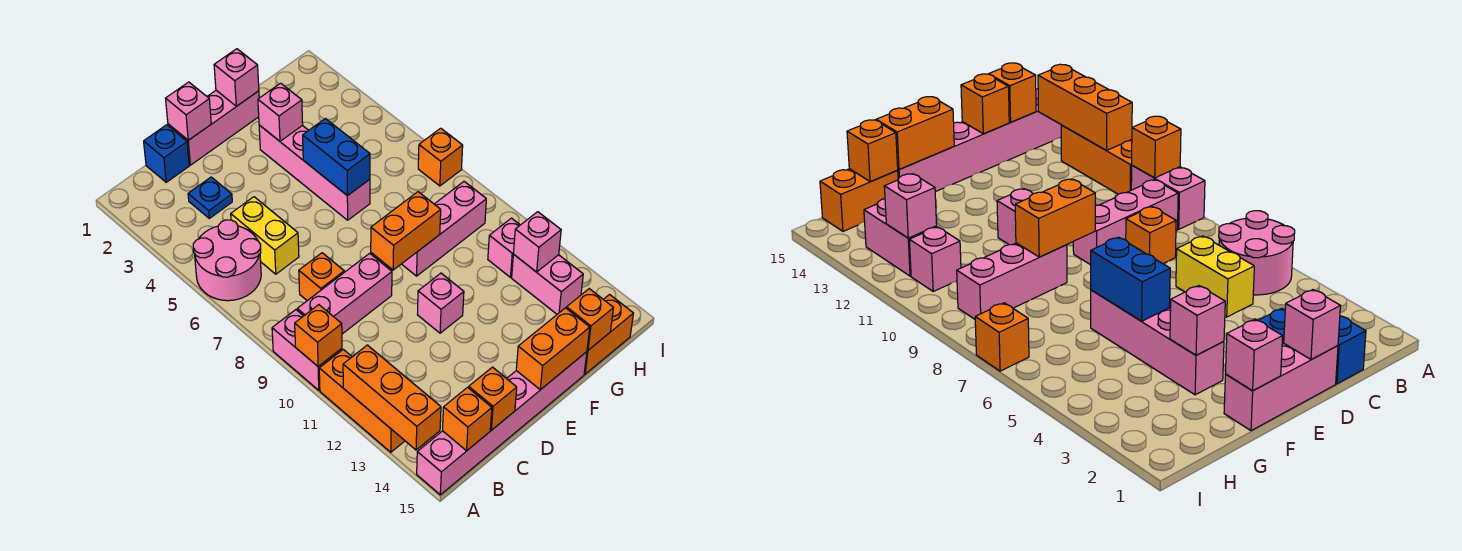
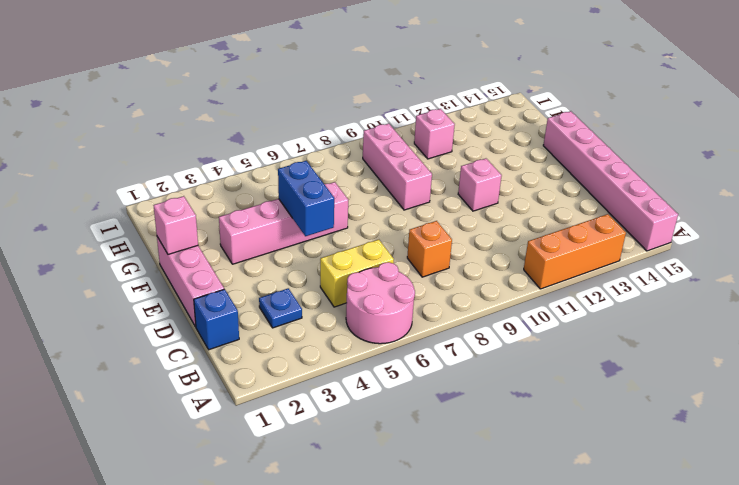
blue brick E5:F5 level 2 -> blue brick F5:F6 level 2
none -> pink brick A9:A10 level 1
none -> pink brick B9:D9 level 1
none -> orange brick G15:H15 level 1

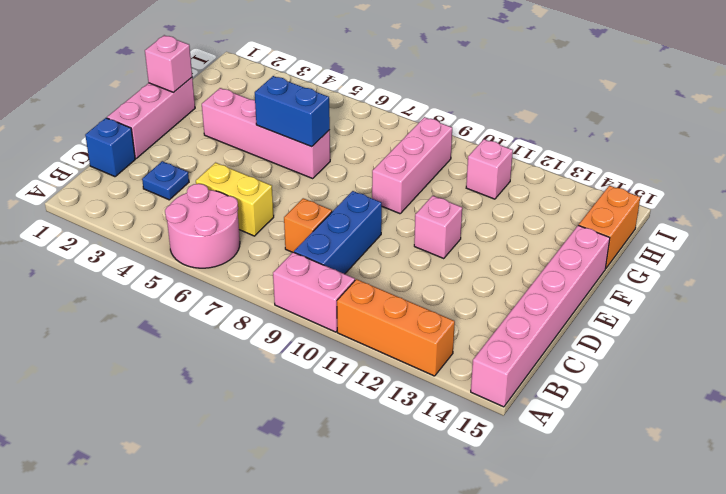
blue brick B9:D9 level 1 -> pink brick B9:D9 level 1
none -> pink brick H12:H13 level 1
none -> orange brick I7 level 1
none -> orange brick A10 level 2

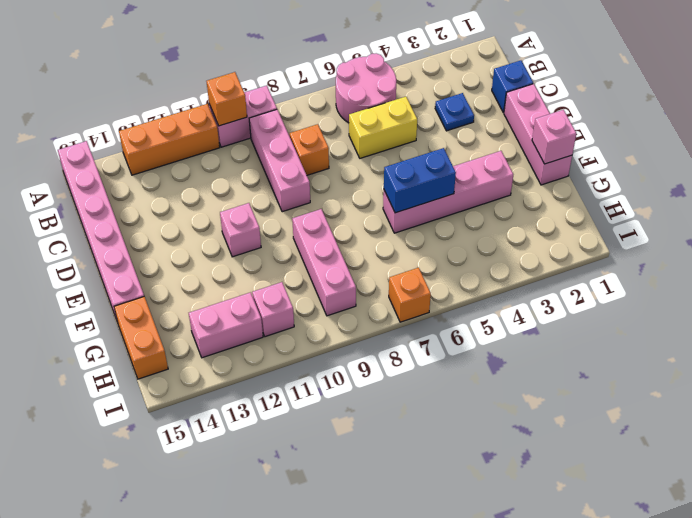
none -> orange brick A12:A14 level 2
none -> orange brick B15 level 2
none -> orange brick C15 level 2

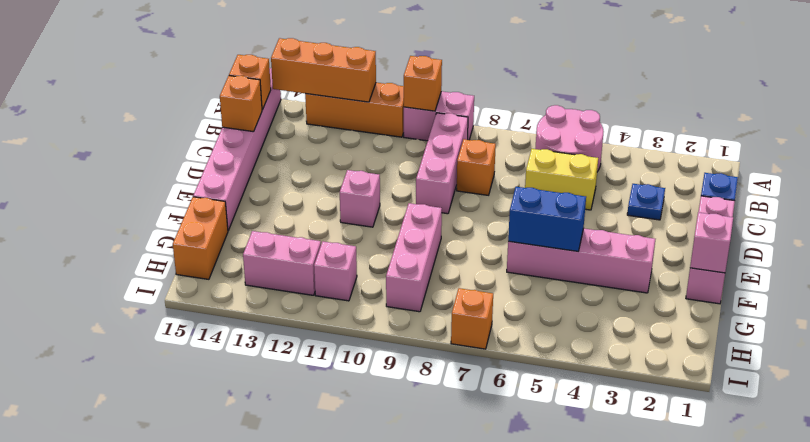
none -> pink brick D1 level 2
none -> orange brick E9:F9 level 2
none -> orange brick E15:F15 level 2

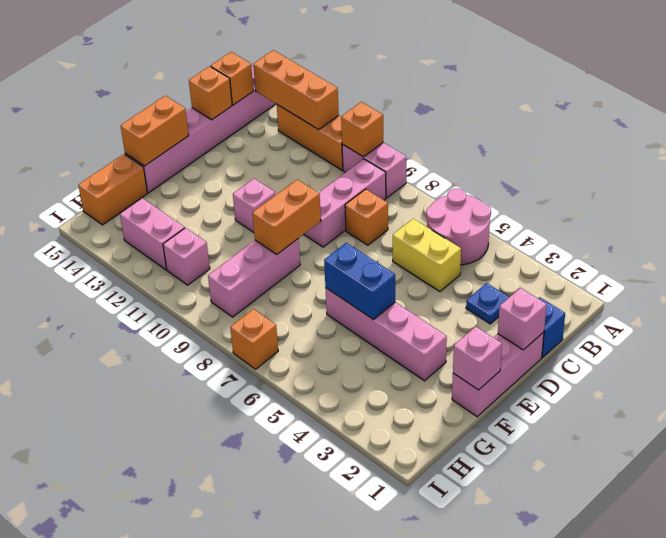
none -> pink brick F3 level 2
none -> orange brick G15 level 2
none -> pink brick H12 level 2

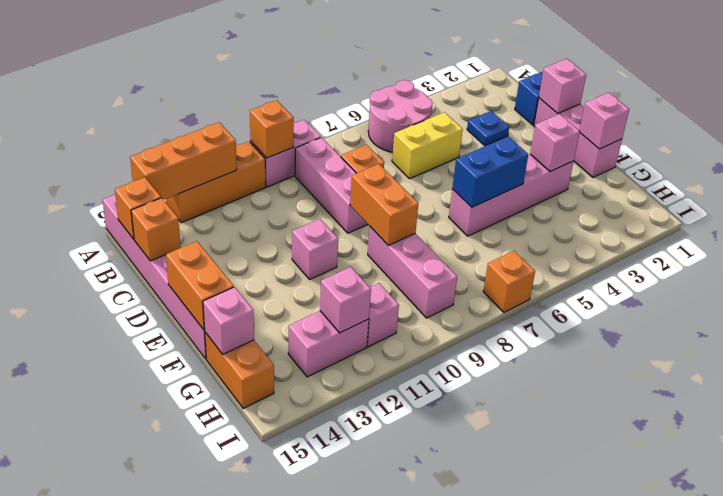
pink brick G15 level 2 -> orange brick G15 level 2

